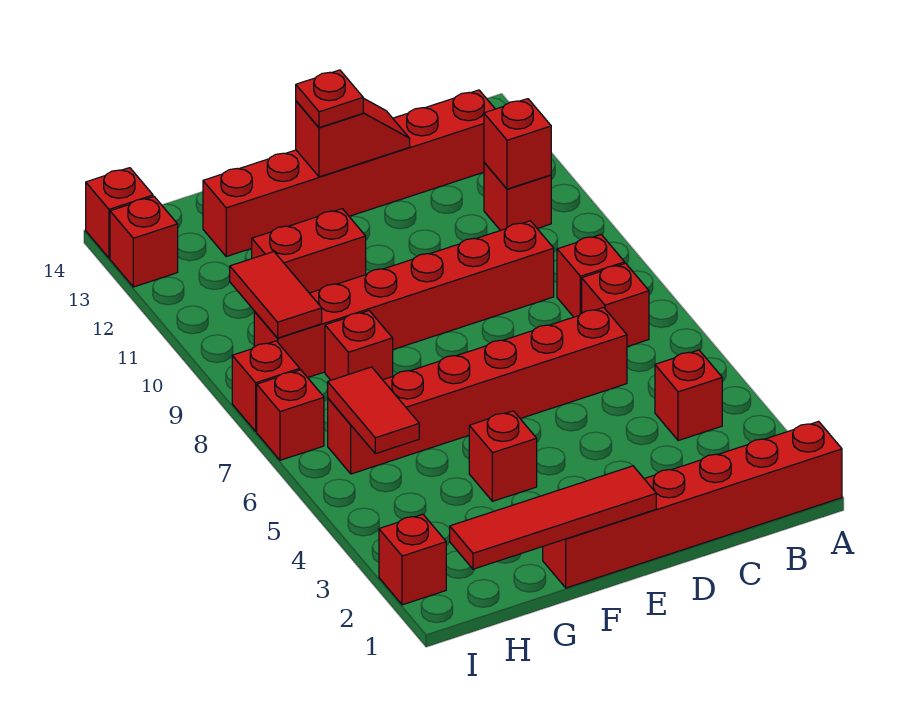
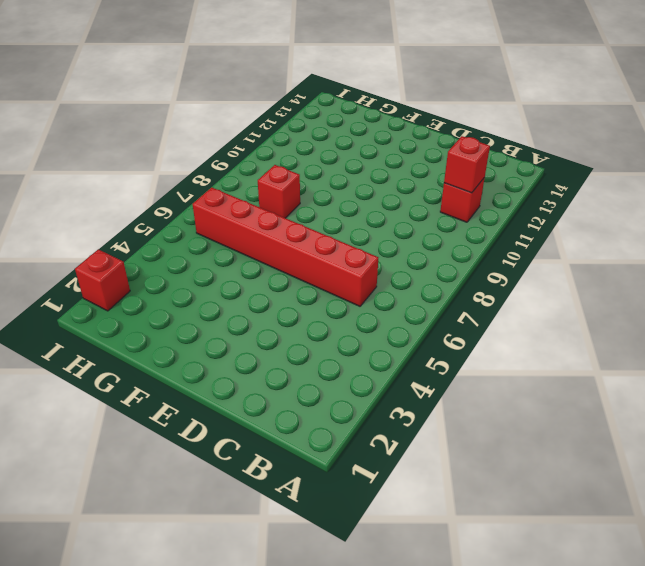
none -> red brick A1:F1 level 1
none -> red brick B4 level 1
none -> red brick B7 level 1

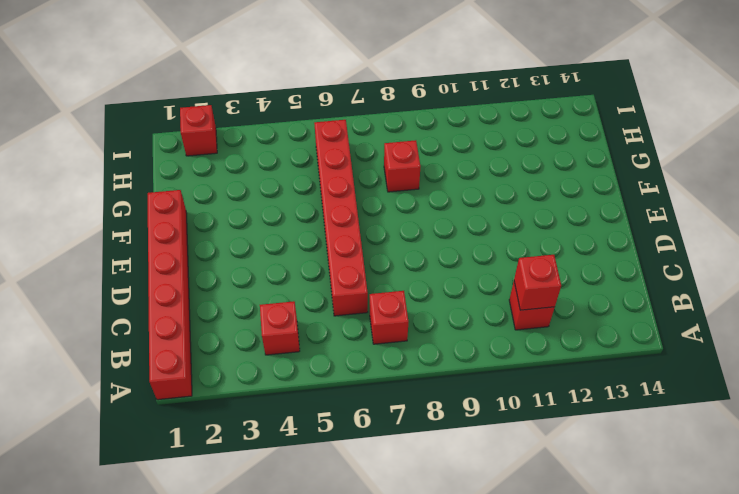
none -> red brick B8 level 1
none -> red brick B13:G13 level 1
none -> red brick C9:H9 level 1

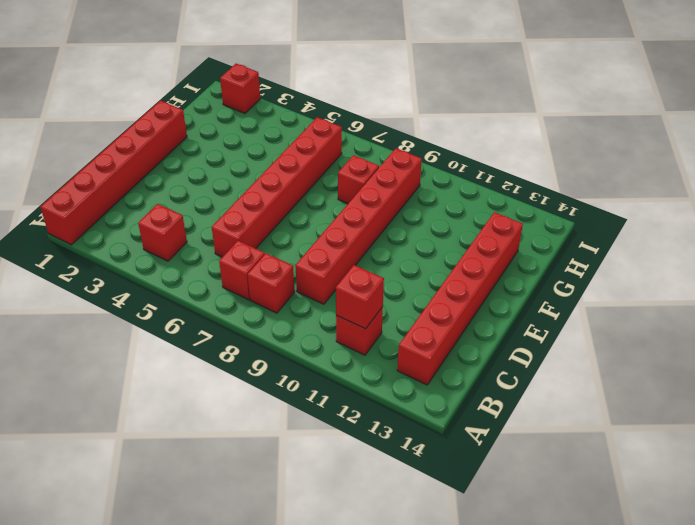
none -> red brick F4 level 1
none -> red brick F11:G11 level 1
none -> red brick I7 level 1

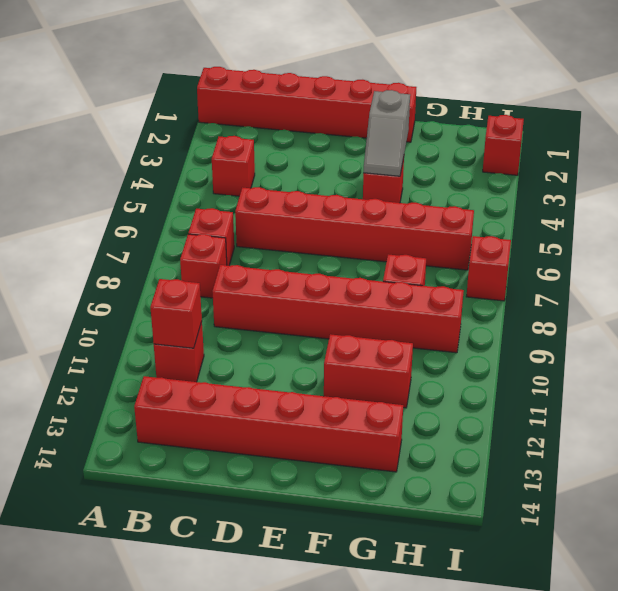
grey slope F3:F4 level 2 top 3 -> none
none -> red brick I8 level 1
none -> red brick I13 level 1
none -> red brick I14 level 1

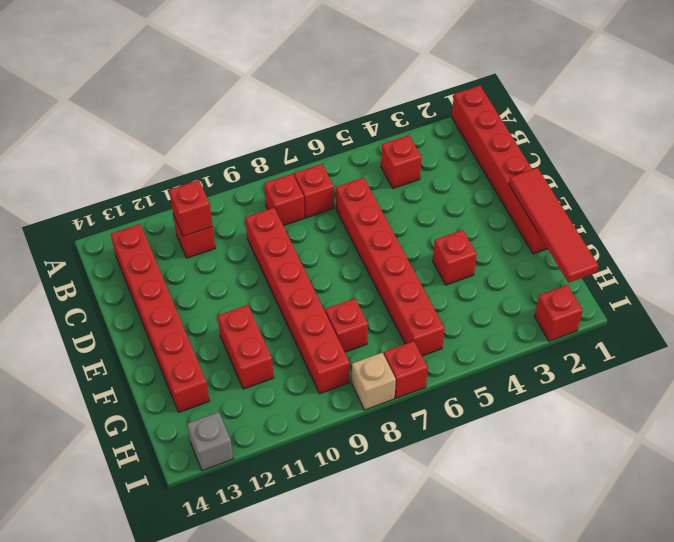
tan brick I8 level 1 -> red brick I8 level 1
grey brick I13 level 1 -> red brick I13 level 1
none -> red brick I14 level 1
none -> red slope D13:E13 level 2 top E
none -> red tile H5:H6 level 2

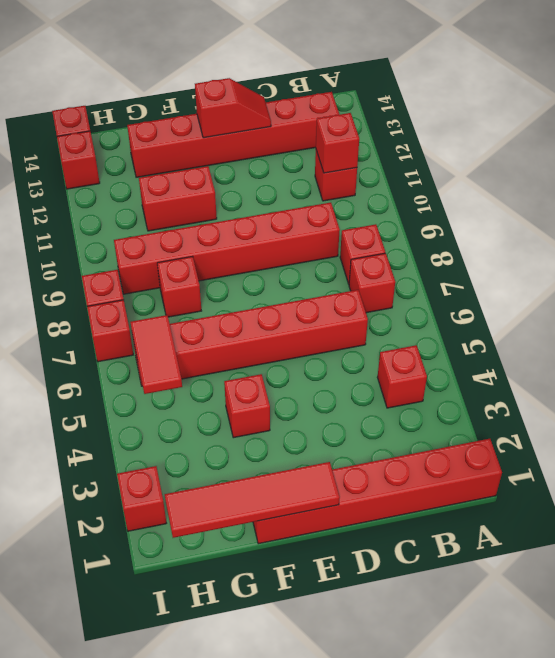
none -> red tile H9:H10 level 2
none -> red plate E13 level 3

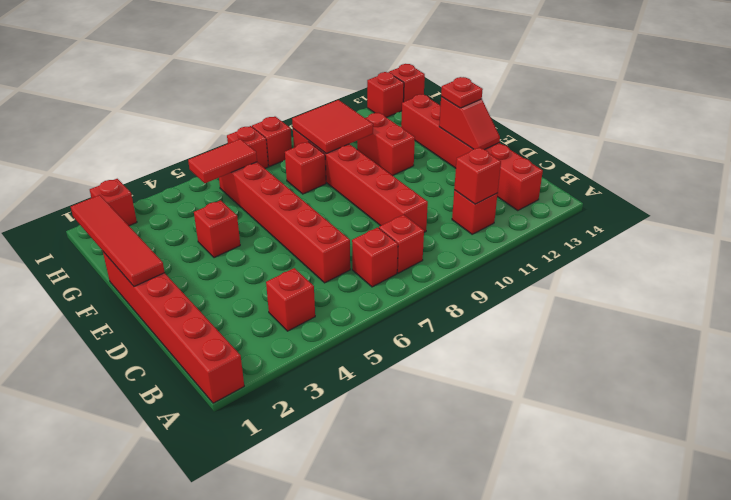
red tile G9:H10 level 2 -> red tile H9:H10 level 2

